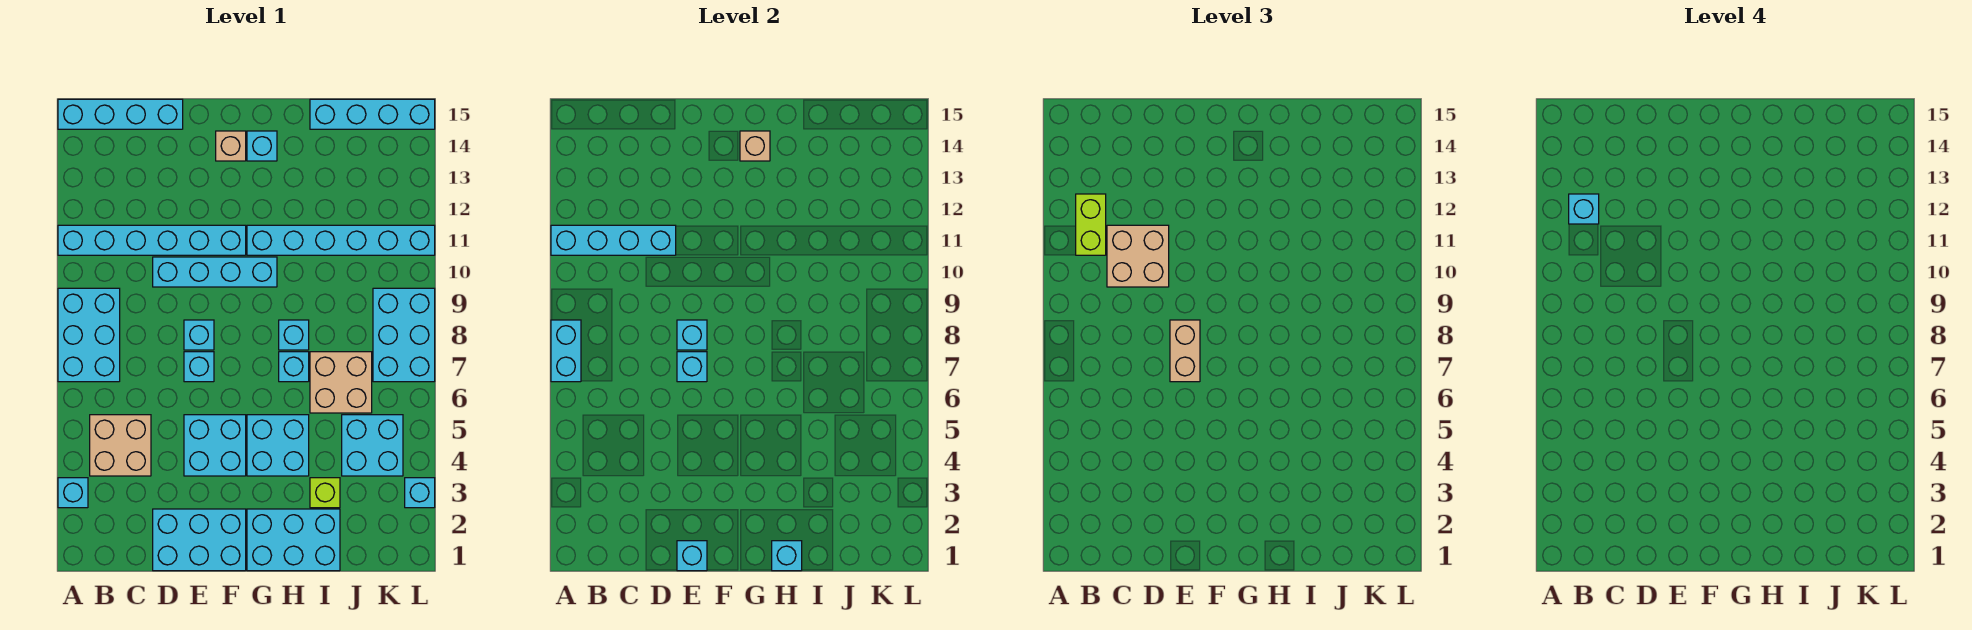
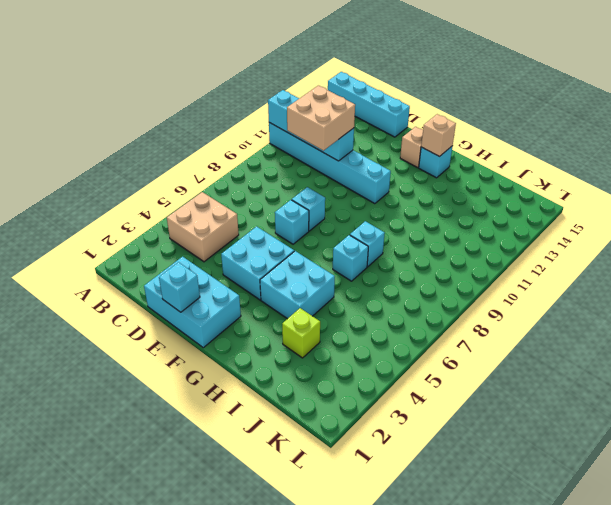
none -> cyan brick A3 level 1
none -> cyan brick A7:B9 level 1
none -> cyan brick D10:G10 level 1
none -> cyan brick G1:I2 level 1

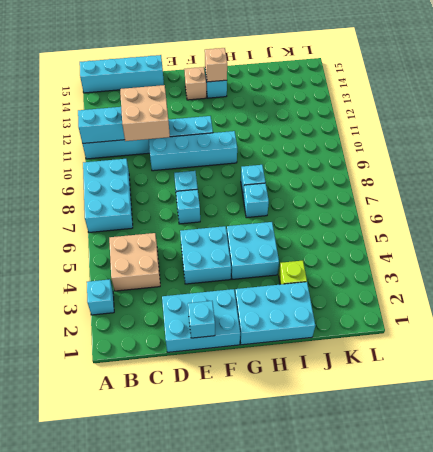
none -> cyan brick G11:L11 level 1
none -> tan brick I6:J7 level 1
none -> cyan brick I15:L15 level 1
none -> cyan brick J4:K5 level 1

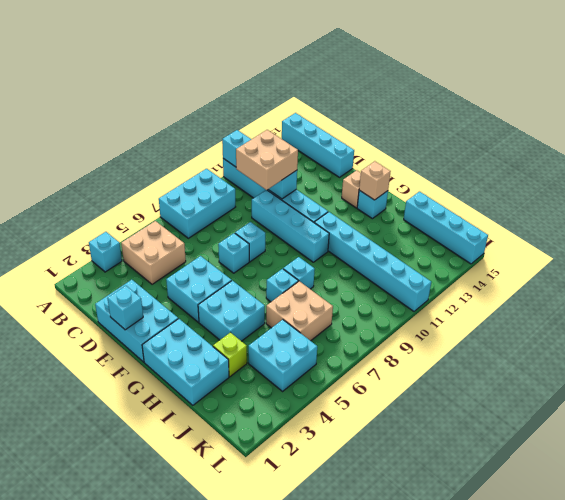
none -> cyan brick K7:L9 level 1
none -> cyan brick L3 level 1
none -> cyan brick A7:A8 level 2
none -> cyan brick E7 level 2

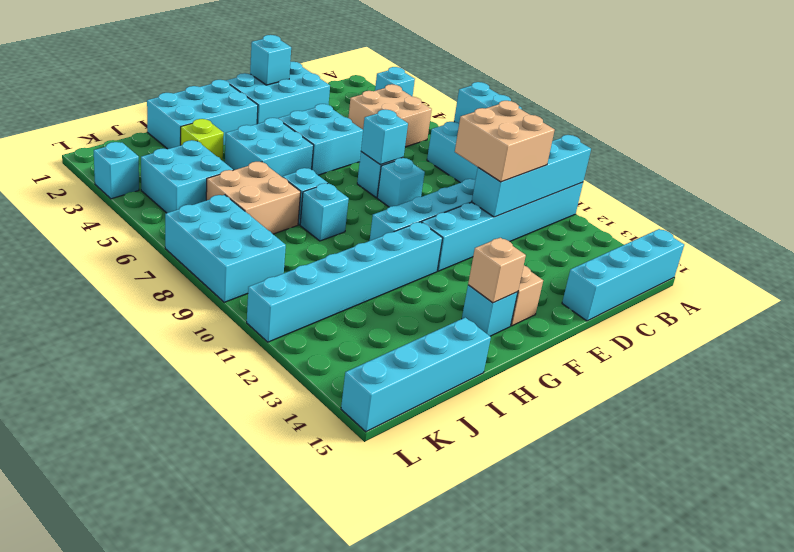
none -> cyan brick E8 level 2
none -> cyan brick H1 level 2
none -> lime brick B11:B12 level 3
none -> tan brick E7:E8 level 3

